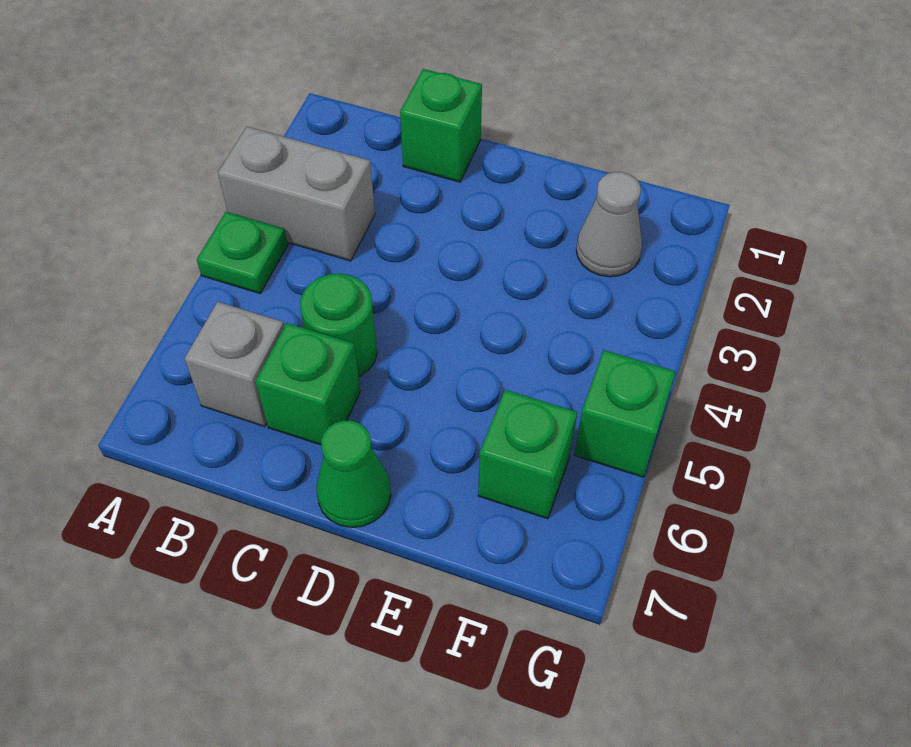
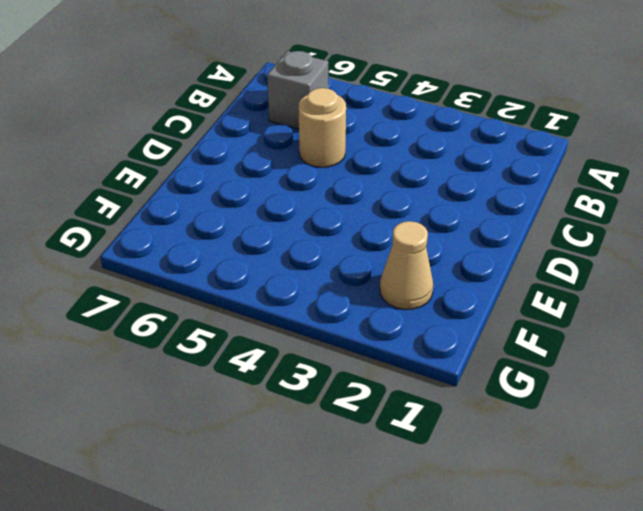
tan round brick C5 level 1 -> green round brick C5 level 1
tan cone F2 level 1 -> grey cone F2 level 1
none -> grey brick A3:B3 level 1
none -> green plate A4 level 1

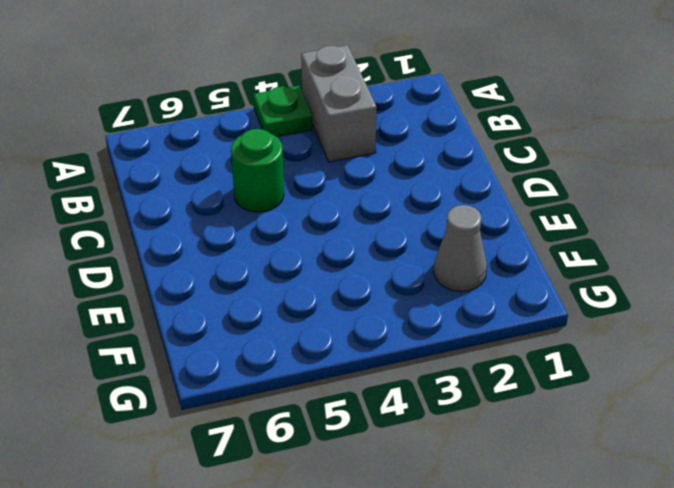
none -> grey brick B6 level 1
none -> green brick C1 level 1

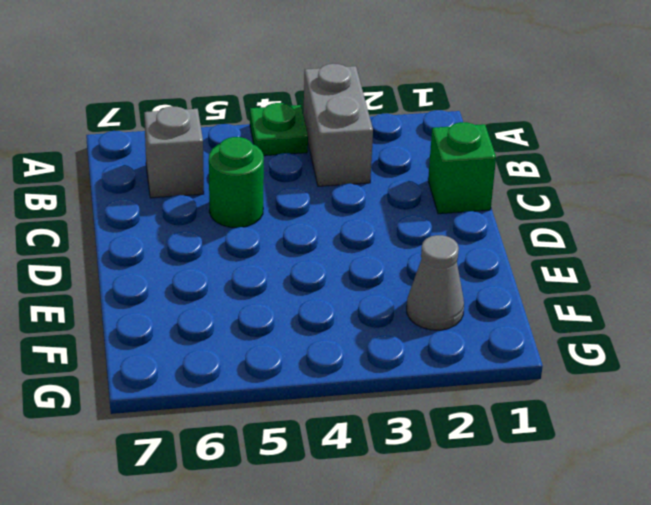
none -> green brick C6 level 1
none -> green cone D7 level 1

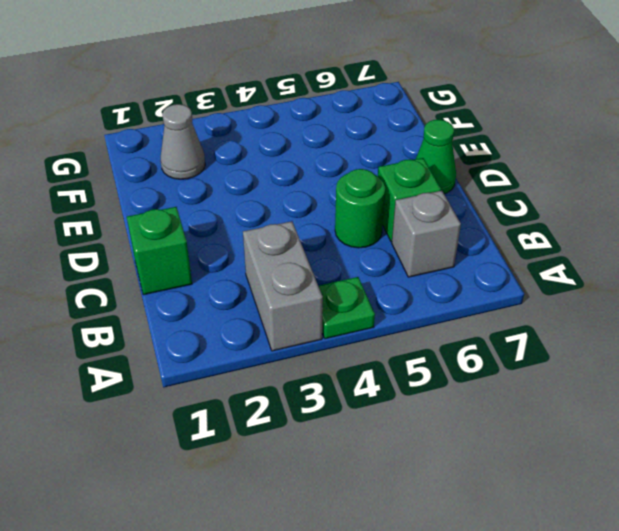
none -> green brick F6 level 1
none -> green brick G5 level 1

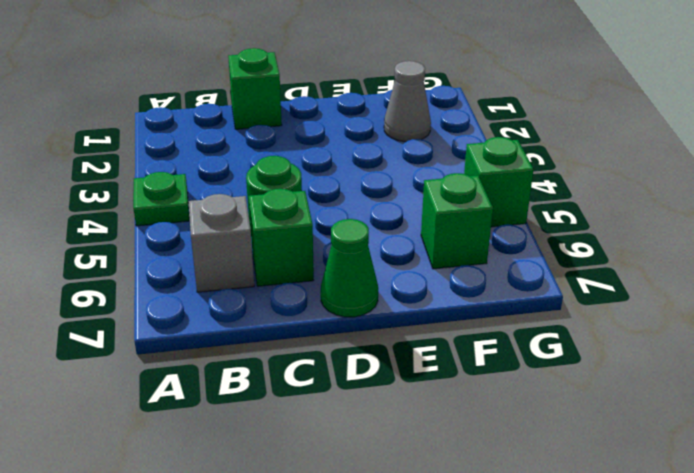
none -> grey brick A3:B3 level 1

